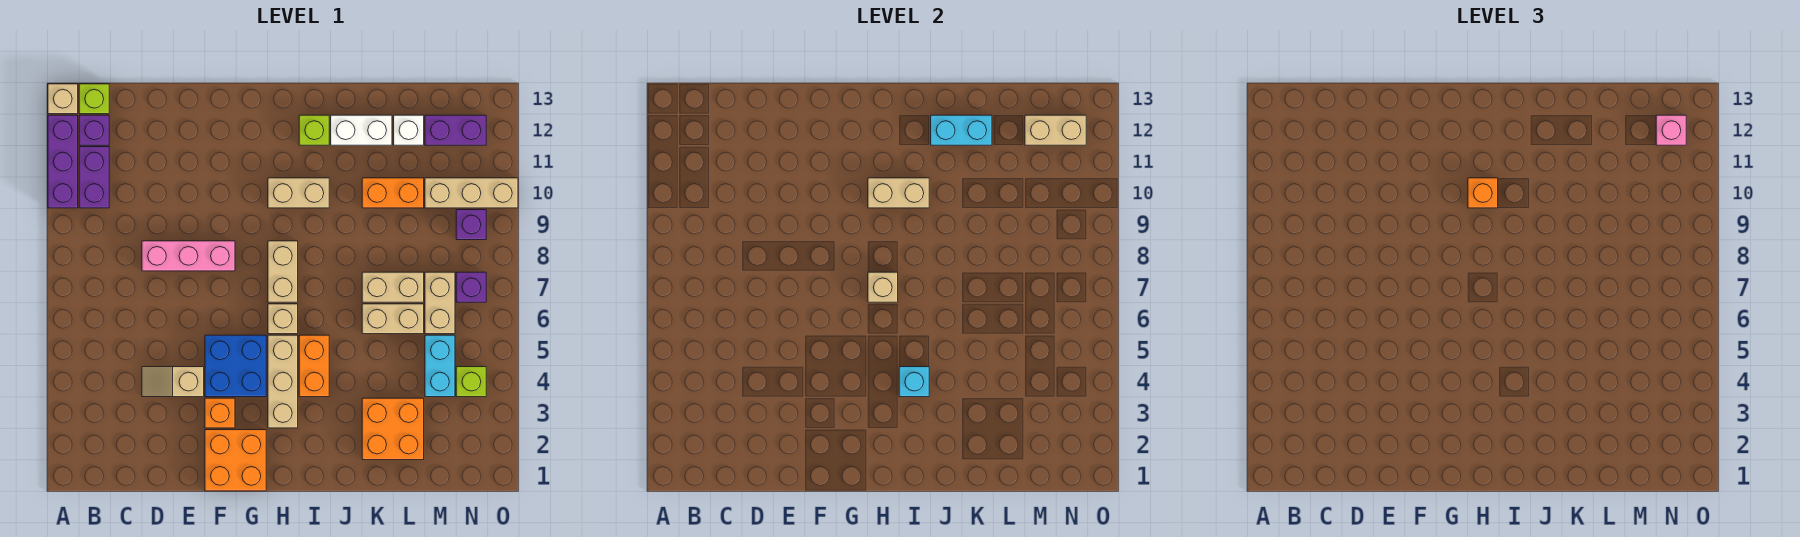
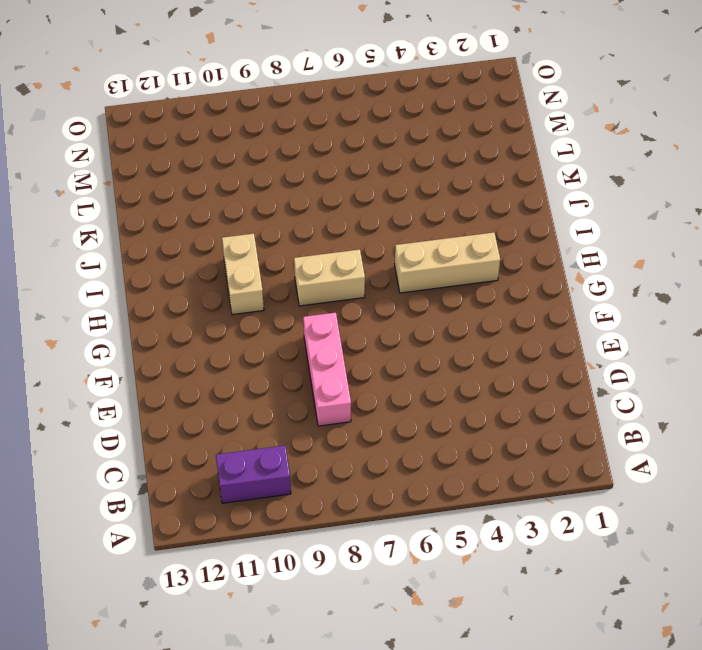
none -> purple brick A10:A12 level 1
none -> tan brick A13 level 1
none -> purple brick B12 level 1
none -> lime brick B13 level 1

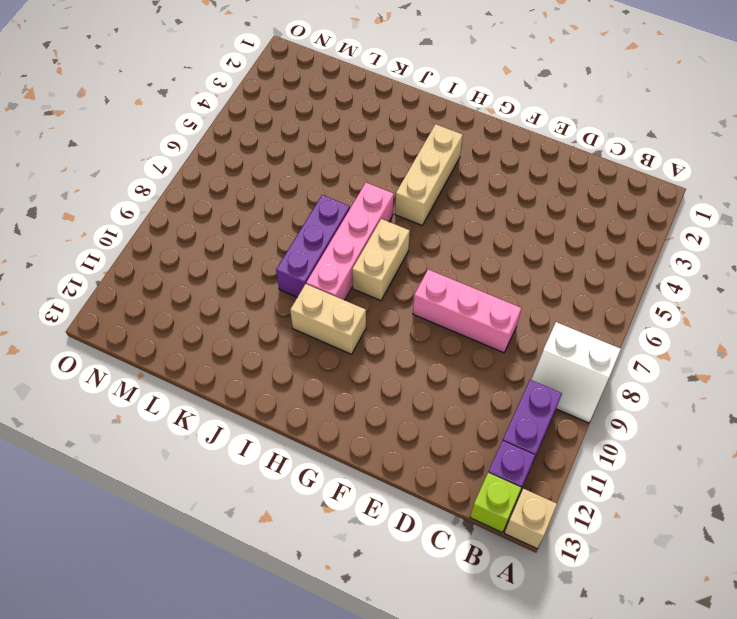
white slope A8:B9 level 1 top 8 -> none
pink brick I6:I9 level 1 -> none
purple brick J7:J9 level 1 -> purple brick A10:A12 level 1
none -> tan slope D4:E4 level 1 top E
none -> orange brick F1:G2 level 1
none -> orange brick F3 level 1
none -> blue brick F4:G5 level 1

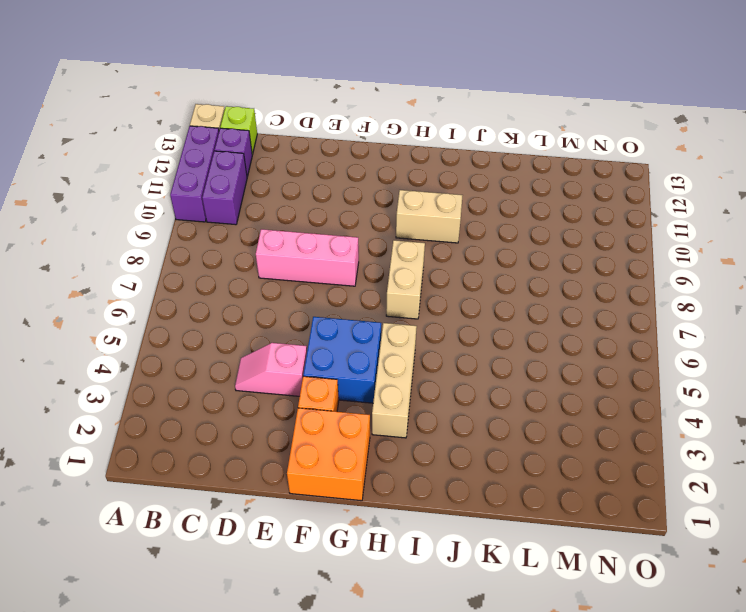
pink slope D4:E4 level 1 top E -> tan slope D4:E4 level 1 top E
none -> tan brick H6 level 1
none -> orange brick I4:I5 level 1
none -> lime brick I12 level 1
none -> white brick J12:K12 level 1

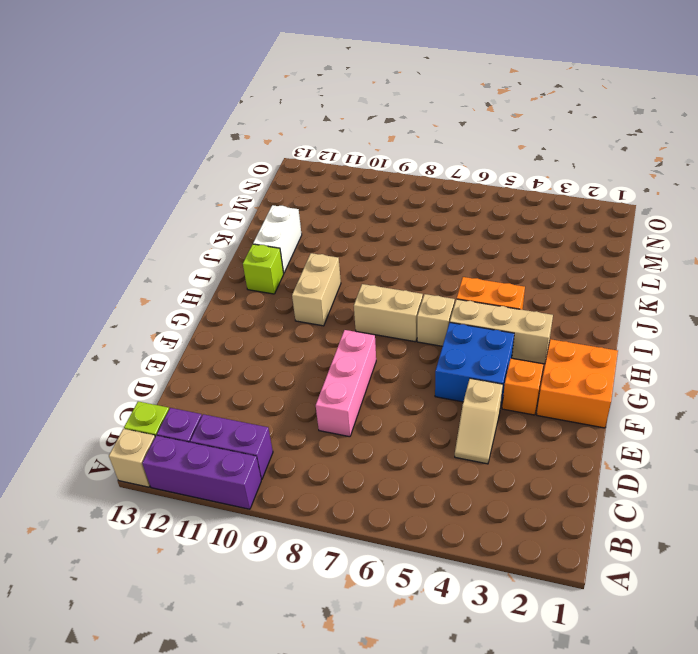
none -> orange brick K2:L3 level 1
none -> tan brick K6:L6 level 1
none -> tan brick K7:L7 level 1
none -> orange brick K10:L10 level 1

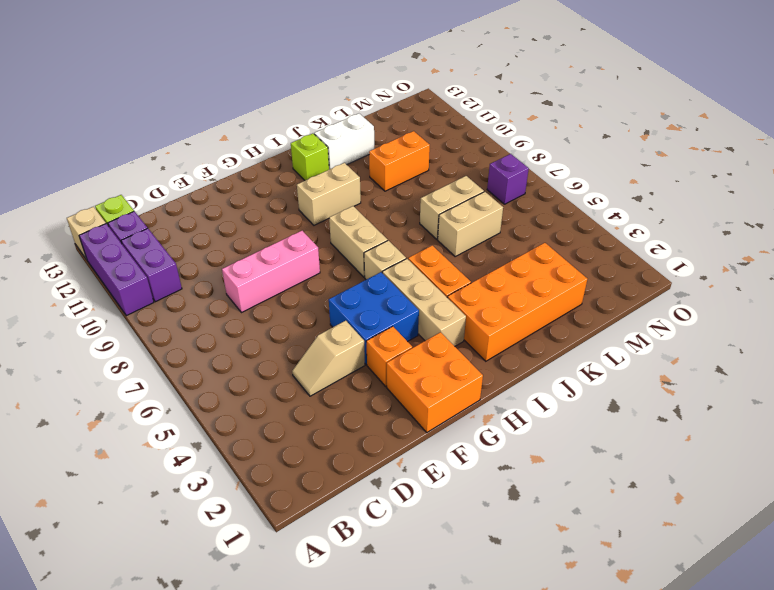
orange brick I2:L3 level 1 -> orange brick K2:L3 level 1
none -> white brick L12 level 1
none -> cyan brick M4:M5 level 1
none -> tan brick M6:M7 level 1
none -> tan brick M10:O10 level 1

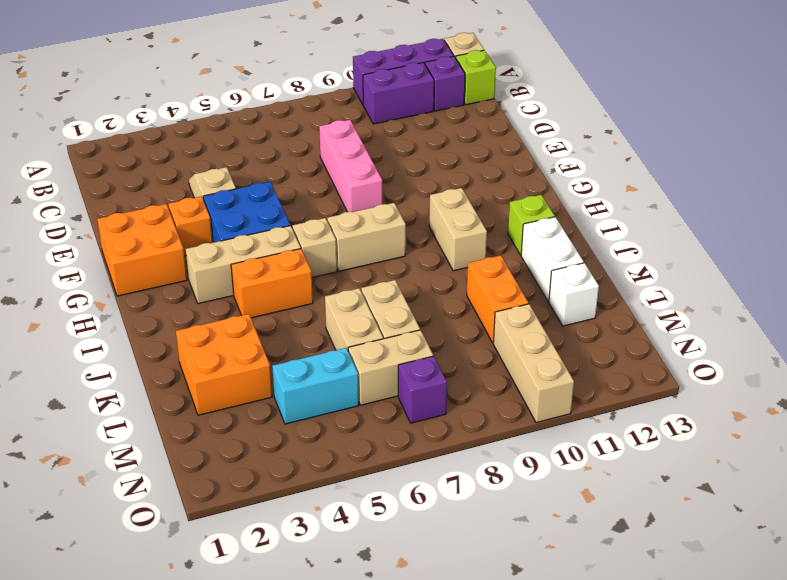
none -> purple brick M12:N12 level 1
none -> lime brick N4 level 1
none -> purple brick N9 level 1
none -> tan brick H7 level 2

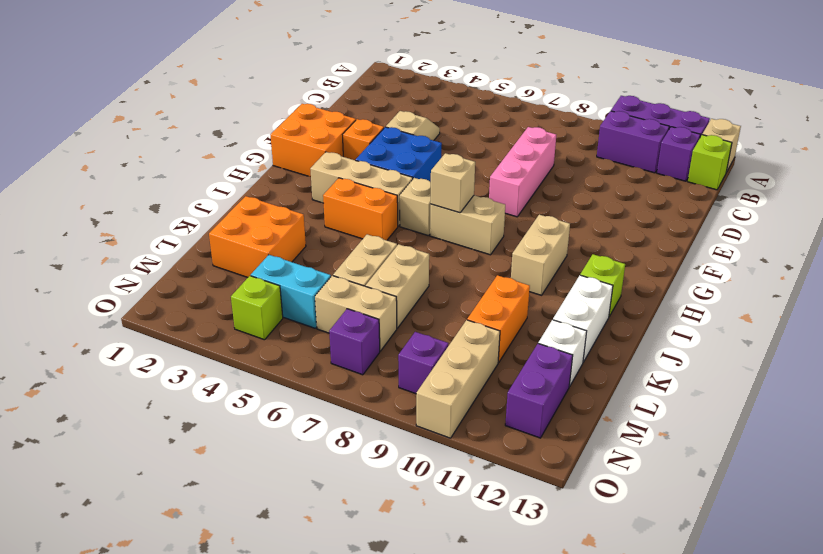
none -> tan brick H10:I10 level 2
none -> cyan brick I4 level 2
none -> cyan brick J12:K12 level 2
none -> tan brick M12:N12 level 2

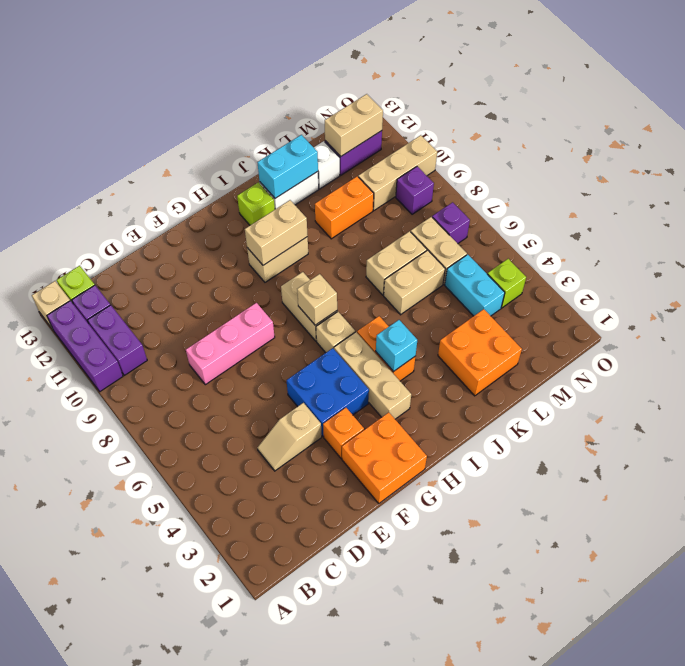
none -> orange brick H10 level 3
none -> pink brick N12 level 3

